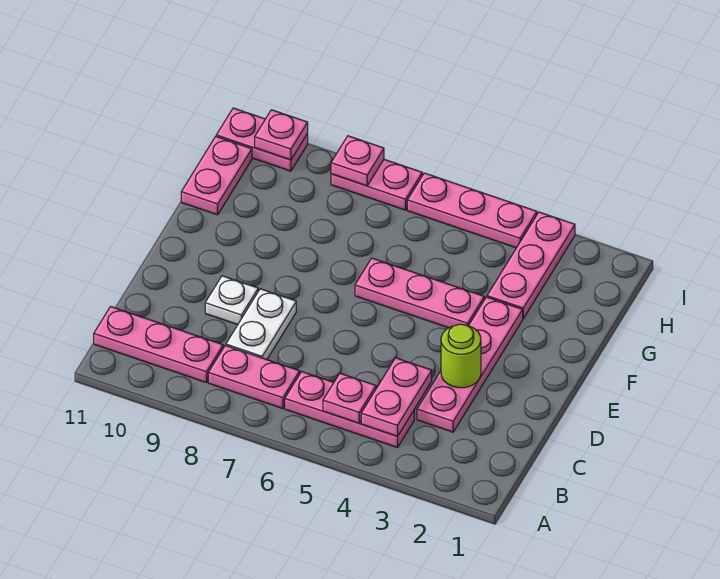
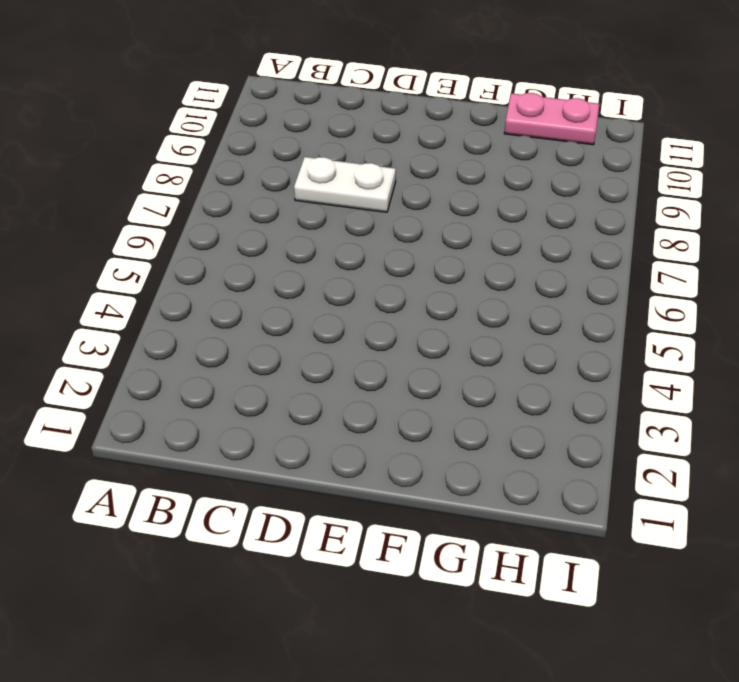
none -> pink plate B4:B6 level 1
none -> pink plate B7:B8 level 1
none -> pink plate B9:B11 level 1

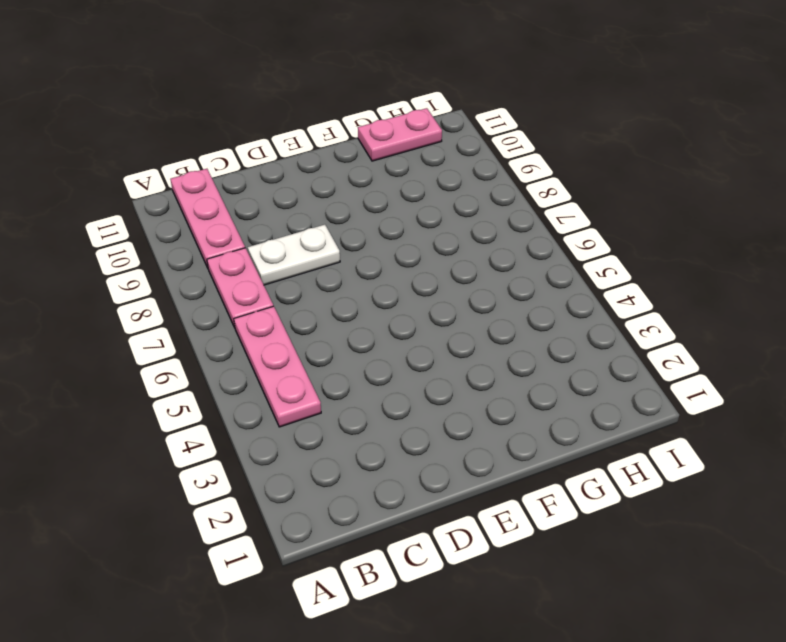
none -> pink plate C3:F3 level 1
none -> white plate D9 level 1
none -> pink plate F4:F6 level 1

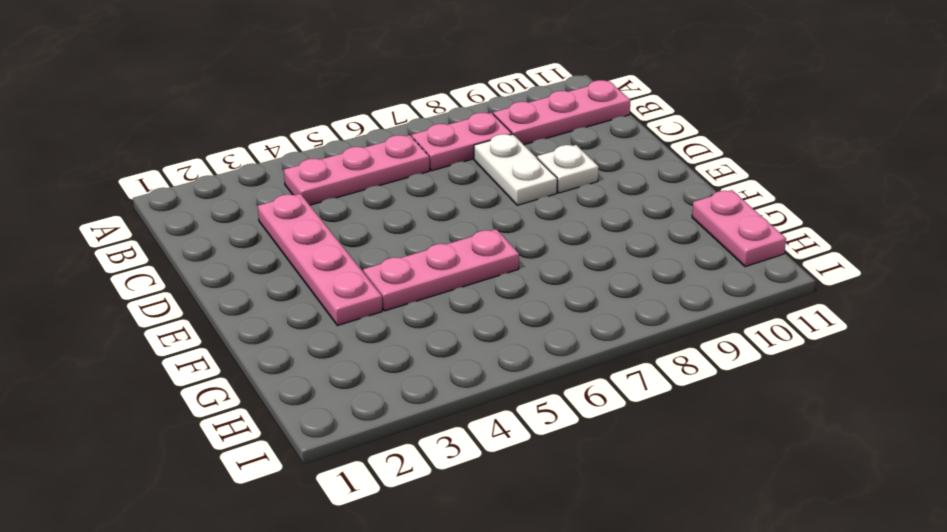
none -> pink plate G3:I3 level 1
none -> pink plate I4:I6 level 1
none -> pink plate I7:I8 level 1

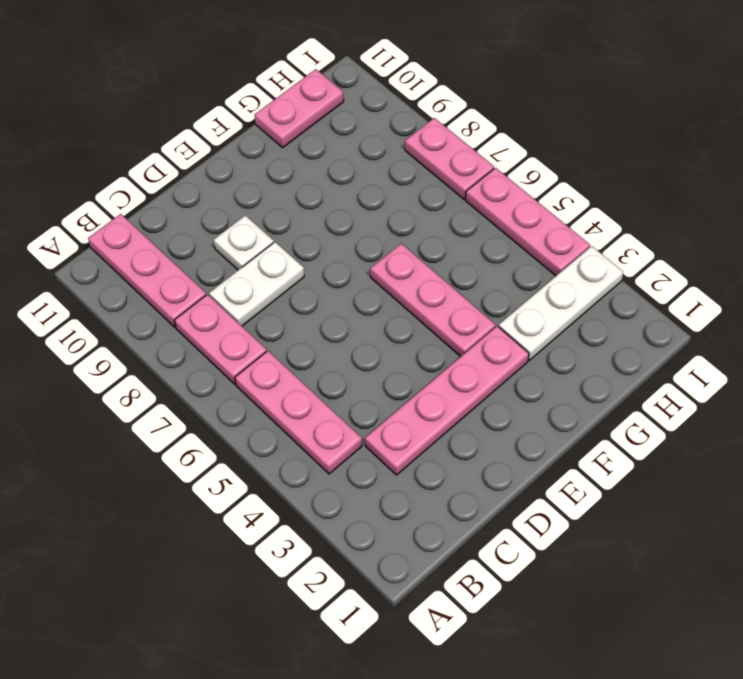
white plate G3:I3 level 1 -> pink plate G3:I3 level 1
none -> pink plate I10:I11 level 1
none -> pink plate B4:C4 level 2
none -> pink plate B5 level 2

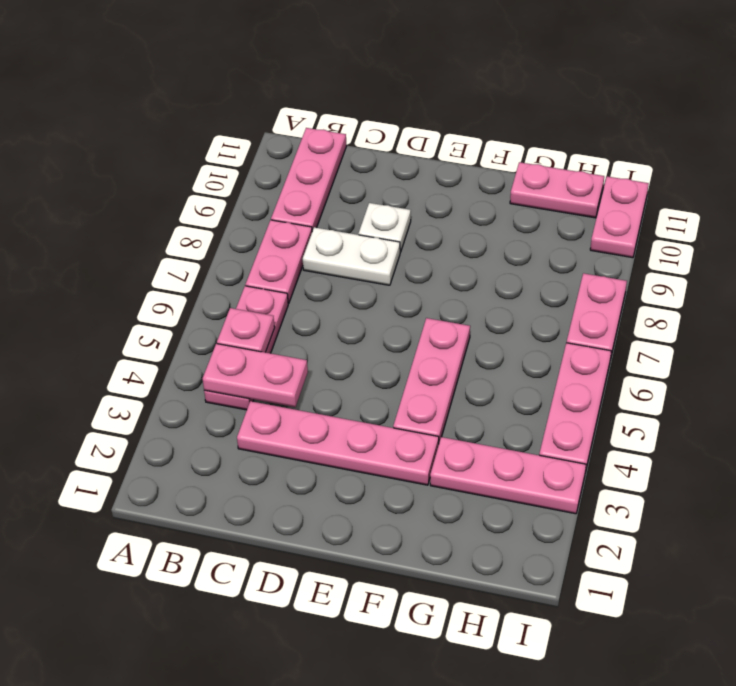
none -> lime round brick D3 level 2
none -> pink plate I8 level 2
none -> pink plate I10 level 2

